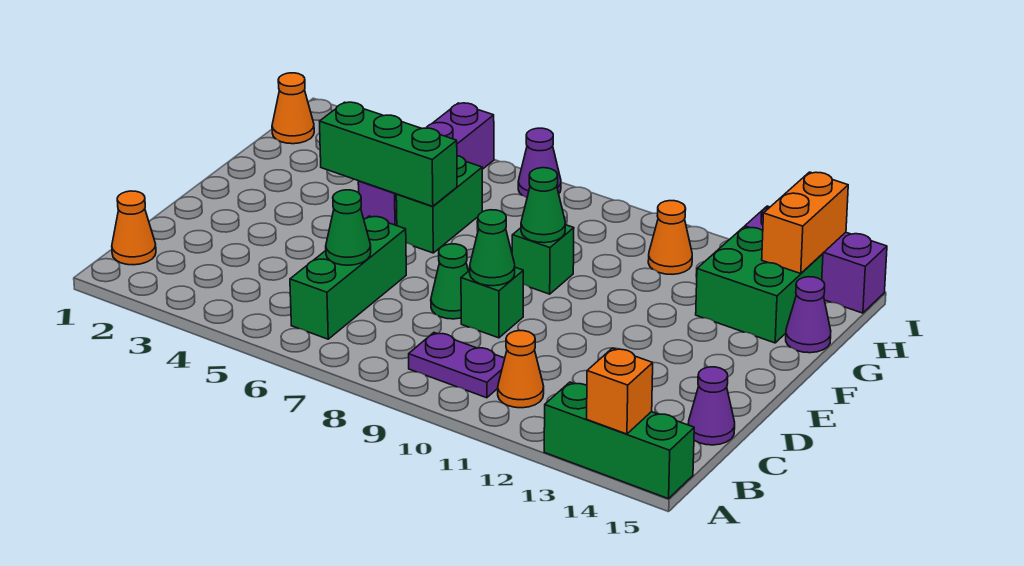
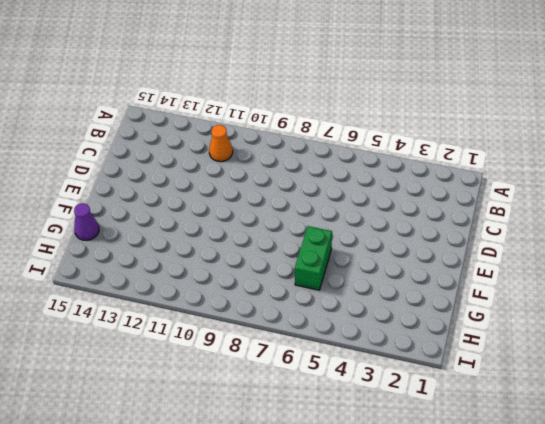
none -> green brick A13:A15 level 1
none -> orange cone B1 level 1
none -> green brick B6:D6 level 1

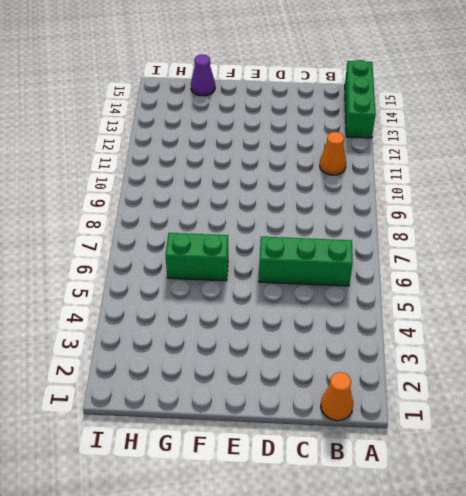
none -> purple plate B9:B10 level 1
none -> purple cone C15 level 1
none -> green cone D8 level 1

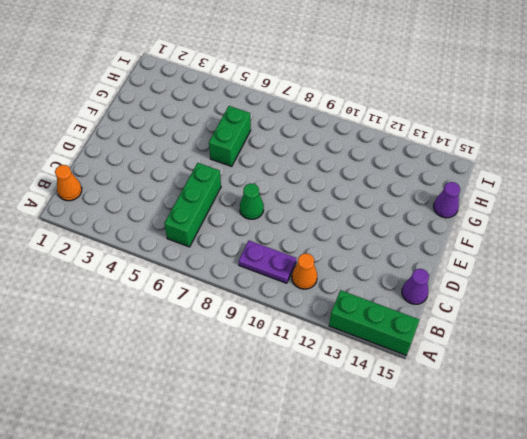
none -> green brick D9 level 1
none -> purple brick F5:I5 level 1
none -> green brick F9 level 1

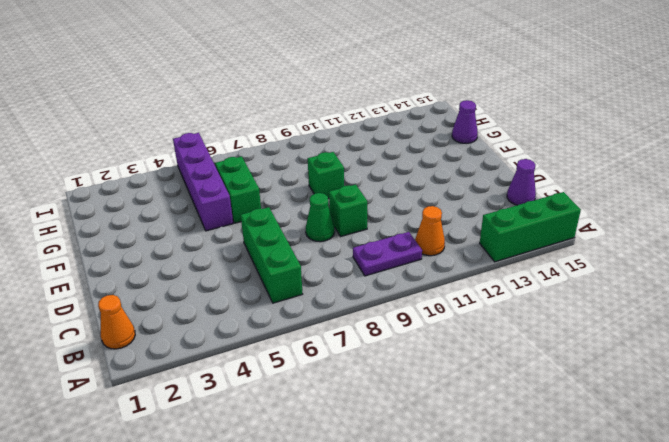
none -> green brick G13:H14 level 1
none -> orange cone H1 level 1
none -> orange cone H11 level 1

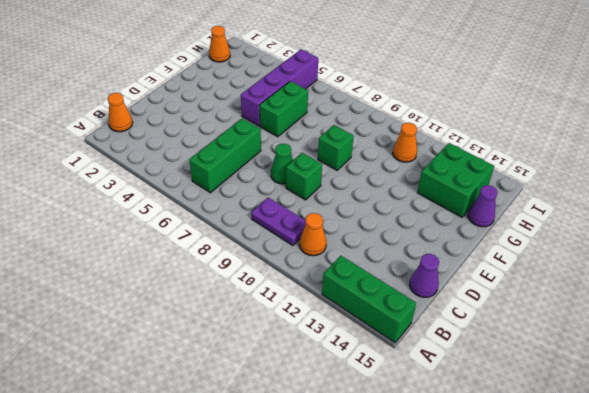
none -> purple cone I7 level 1
none -> purple brick I13:I15 level 1
none -> orange brick A14 level 2

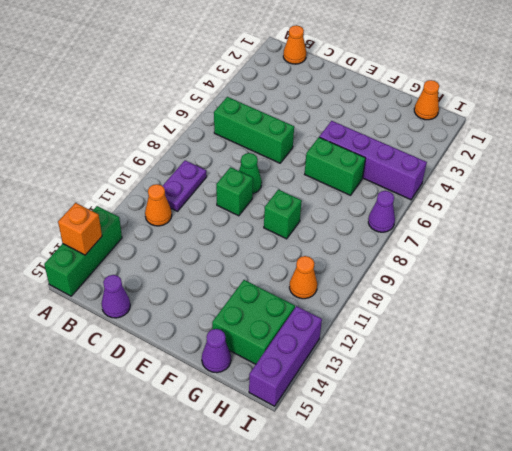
none -> green cone C6 level 2
none -> green cone D9 level 2
none -> green brick F4:F6 level 2

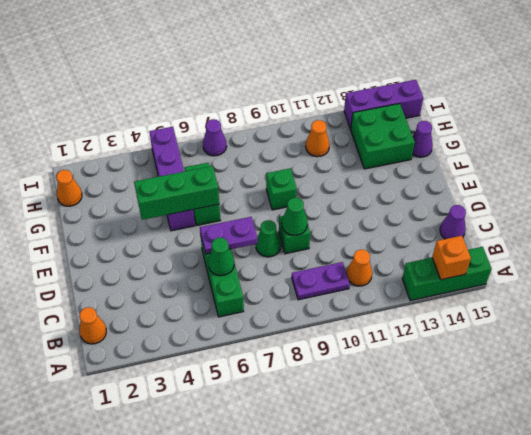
purple plate D6:D7 level 2 -> none
none -> green cone F9 level 2
none -> orange brick H14:I14 level 2

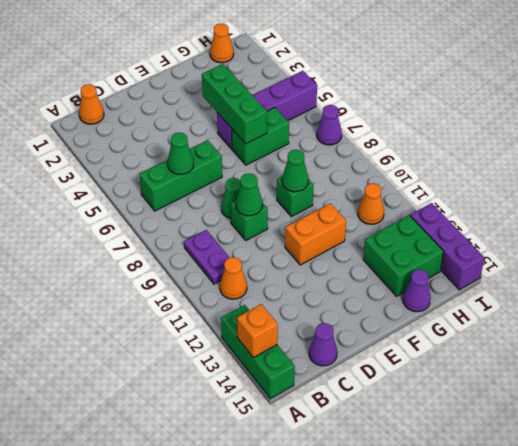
orange brick E11:F11 level 1 -> orange brick H14:I14 level 2

